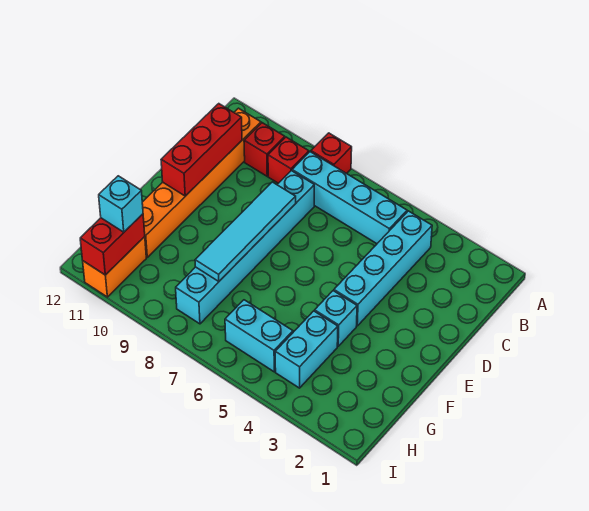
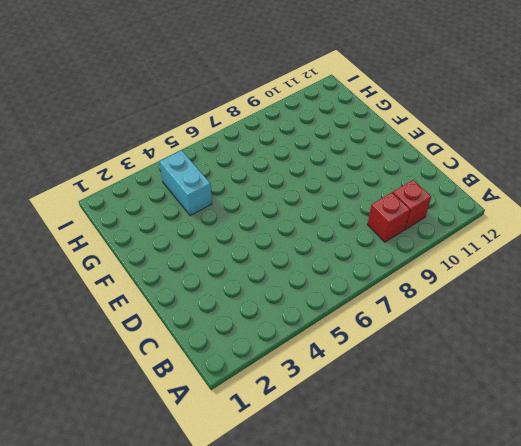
none -> red brick A8 level 1
none -> cyan brick B4:E4 level 1
none -> cyan brick B5:B8 level 1

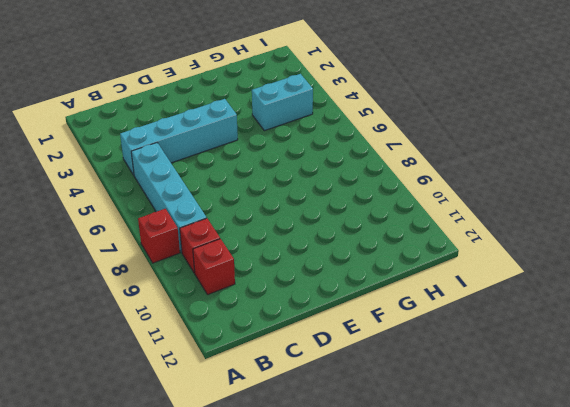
none -> orange brick B11:G11 level 1
none -> cyan brick C8:H8 level 1
none -> cyan brick F4 level 1

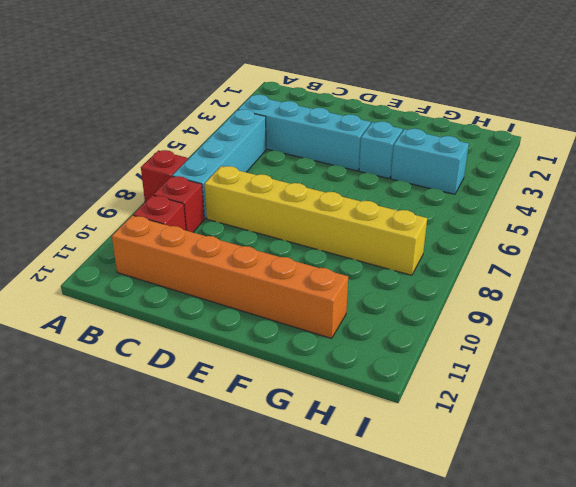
yellow brick C8:H8 level 1 -> cyan brick C8:H8 level 1
none -> cyan brick H5:H6 level 1
none -> orange brick H11:I11 level 1
none -> red brick C11:E11 level 2

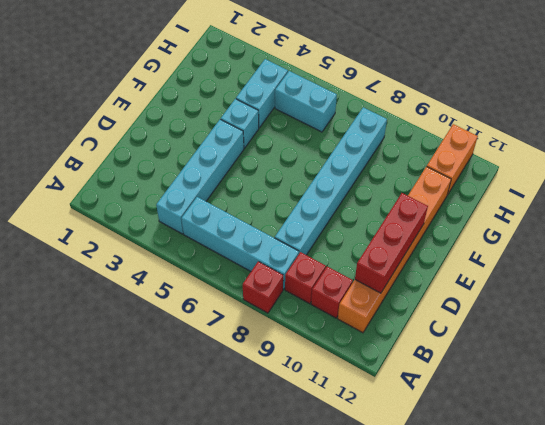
none -> cyan tile D8:G8 level 2
none -> red brick H11:I11 level 2
none -> cyan brick H11 level 3

